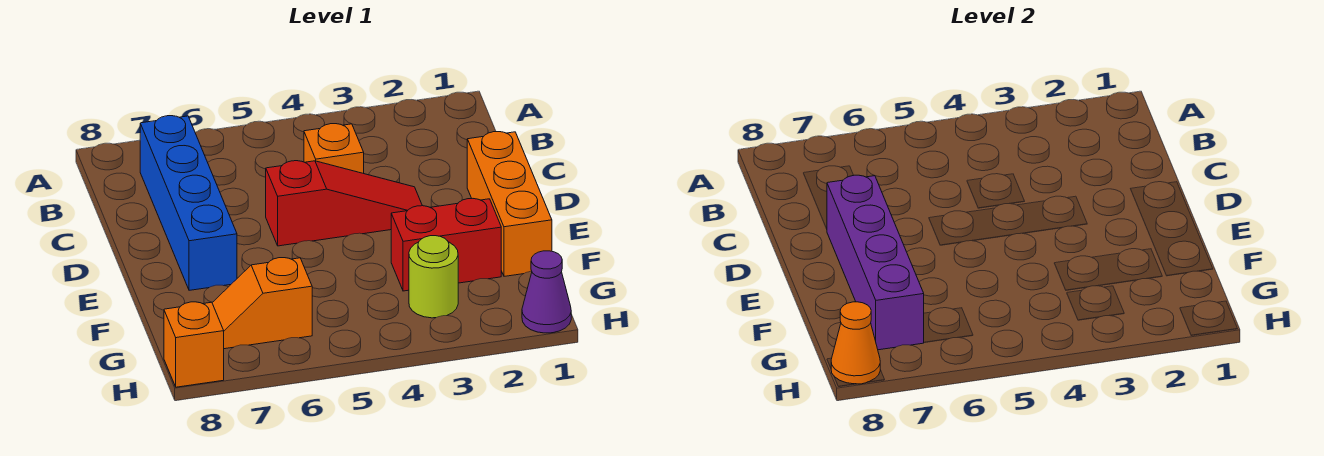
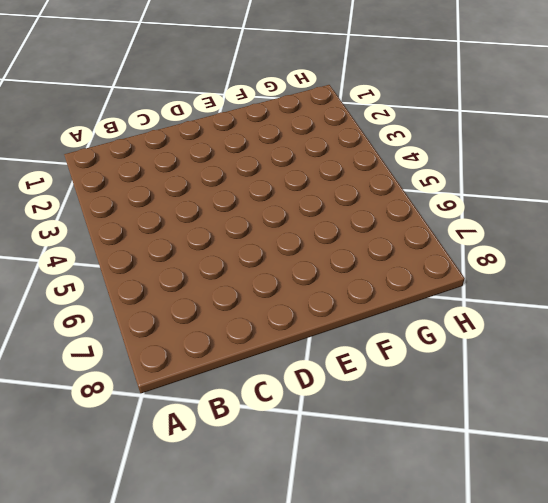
none -> blue brick B7:E7 level 1
none -> orange brick C4 level 1

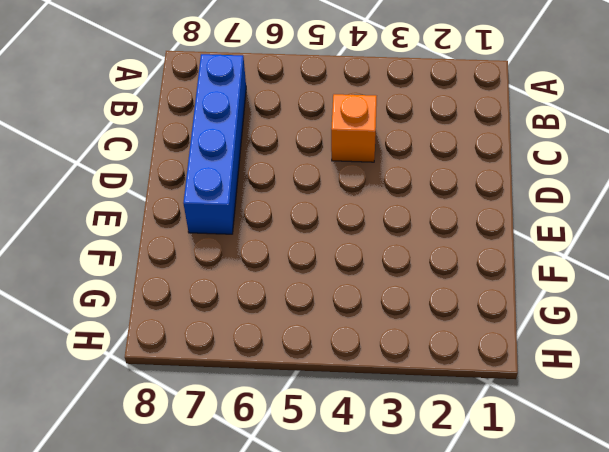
none -> orange brick D1:F1 level 1
none -> red slope D3:D5 level 1 top 5

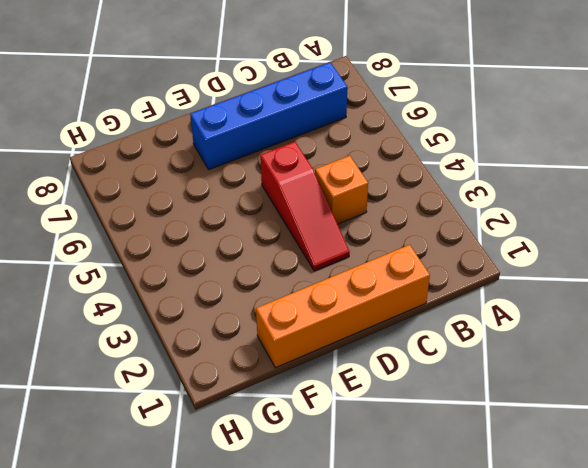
orange brick C1:F1 level 1 -> orange brick D1:F1 level 1
none -> red brick F2:F3 level 1
none -> lime round brick G3 level 1

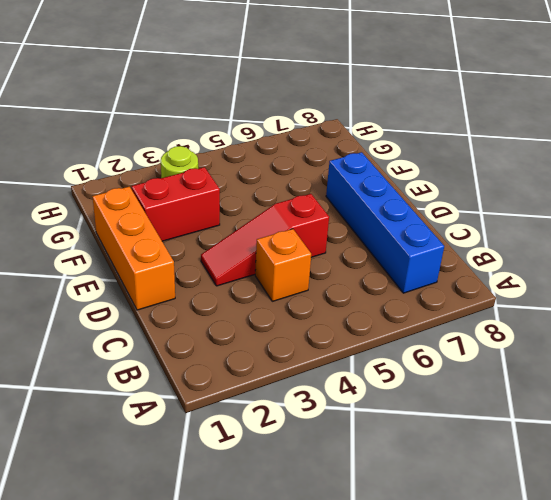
none -> orange slope G6:G7 level 1 top 6
none -> purple cone H1 level 1

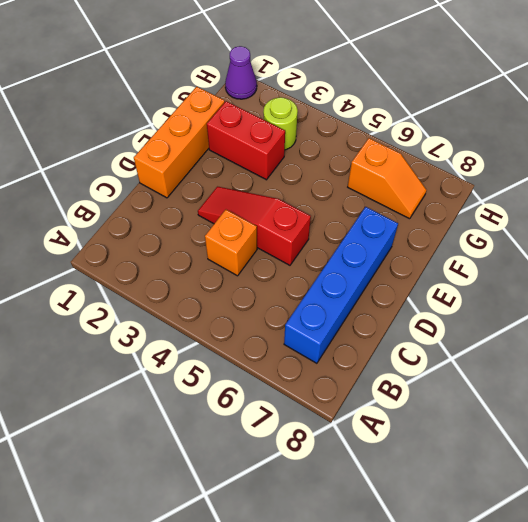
none -> orange brick H8 level 1
none -> purple brick D7:G7 level 2

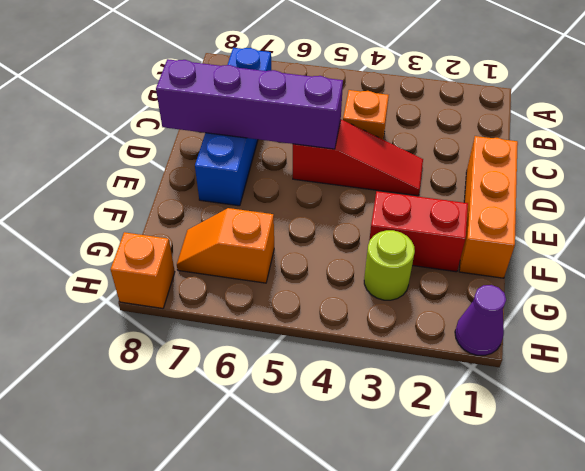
purple brick D5:D8 level 2 -> purple brick D7:G7 level 2
none -> orange cone H8 level 2

